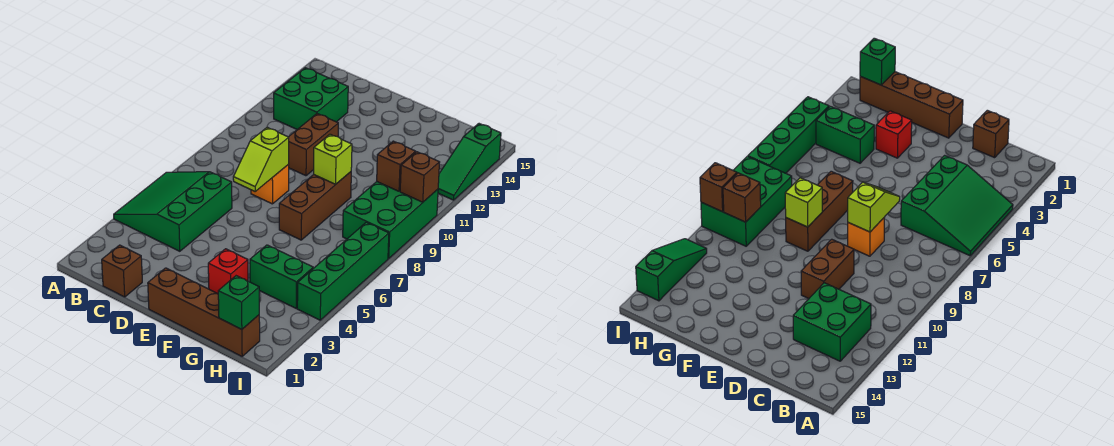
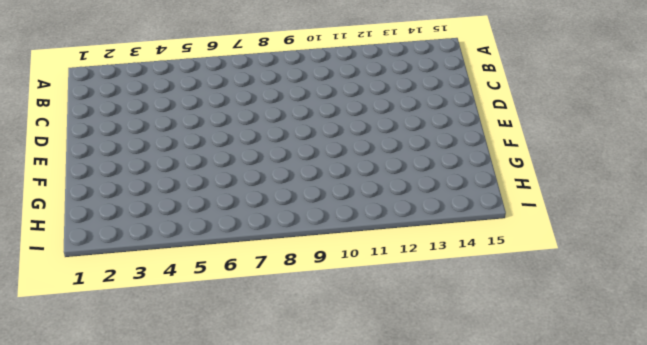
none -> green slope A4:C6 level 1 top C
none -> green brick B12:C13 level 1
none -> brown brick C1 level 1

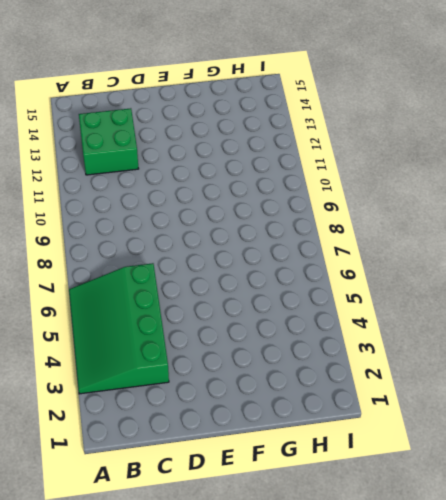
green slope A3:C6 level 1 top C -> green slope A4:C6 level 1 top C
none -> brown brick C1 level 1
none -> orange brick D8 level 1
none -> brown brick D10:D11 level 1

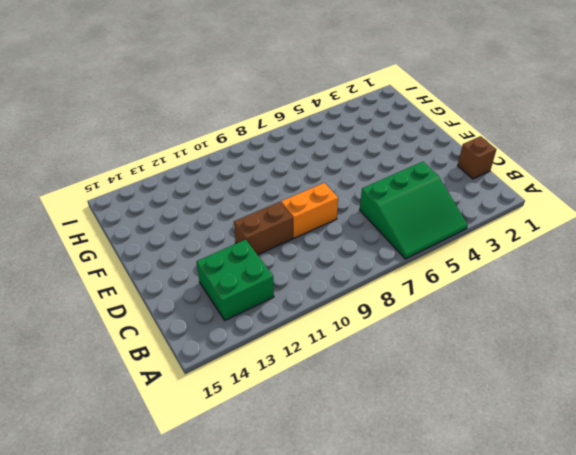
orange brick D8:D9 level 1 -> orange brick D8 level 1
none -> brown brick E1:H1 level 1
none -> red brick F3 level 1
none -> brown brick F7:F9 level 1

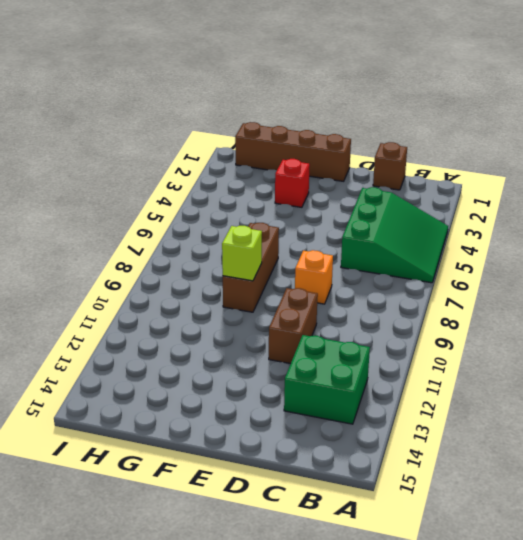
none -> green brick G4:H4 level 1
none -> green brick H8:I10 level 1
none -> green brick I4:I7 level 1

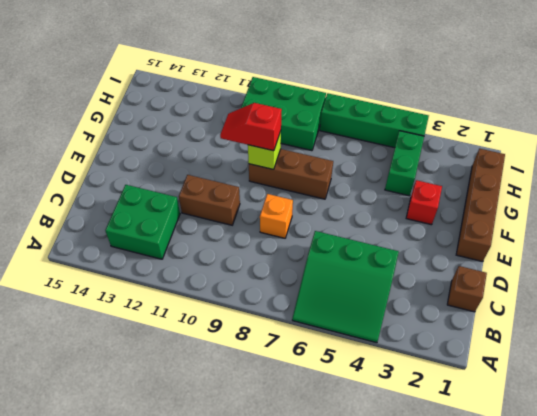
red slope F9:F10 level 3 top 9 -> none
none -> green slope I12:I14 level 1 top 14
none -> lime slope D7:D8 level 2 top 8
none -> green brick H1 level 2

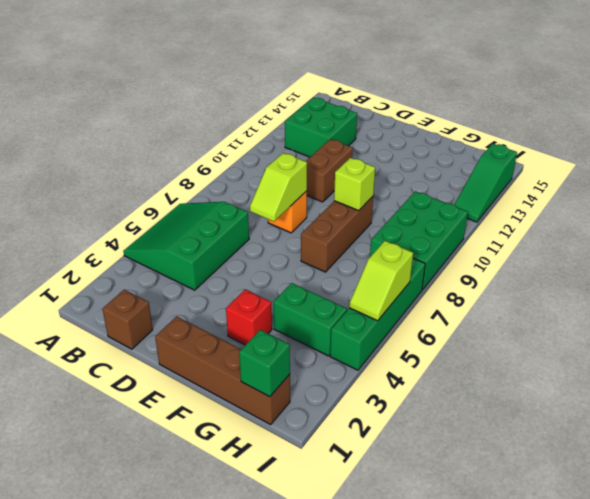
lime slope I5:I6 level 2 top 6 -> none
none -> brown brick H10 level 2
none -> brown brick I10 level 2

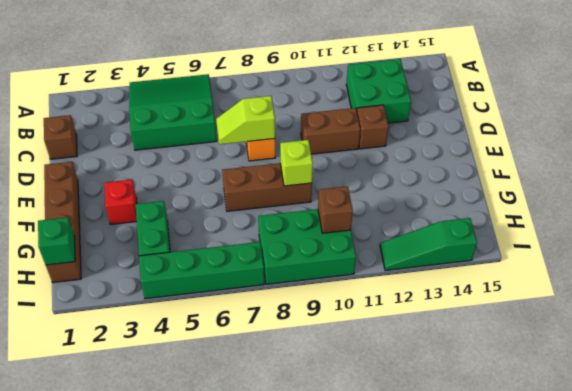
brown brick D12 level 1 -> brown brick I10 level 2

